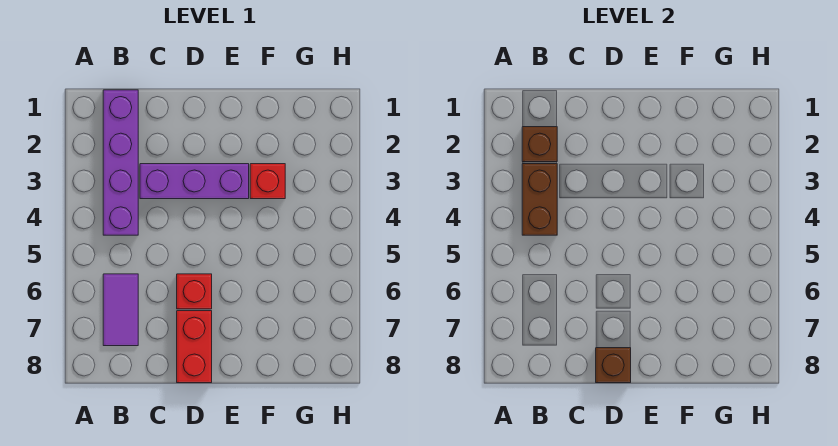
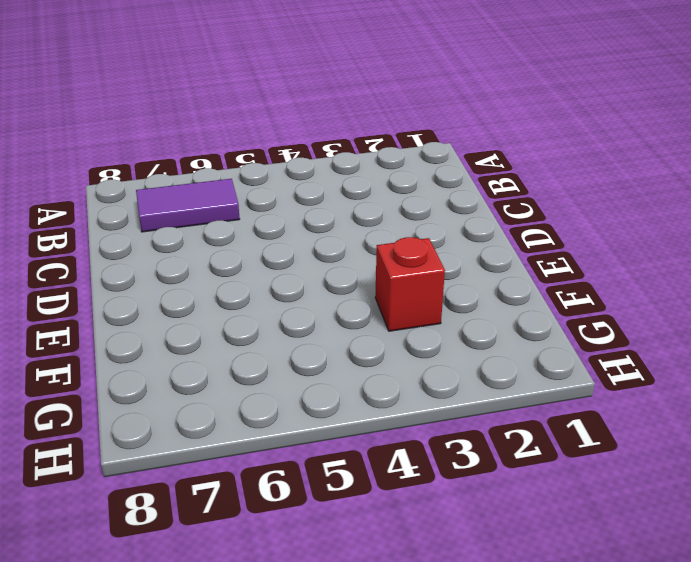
none -> purple brick B1:B4 level 1
none -> purple brick C3:E3 level 1

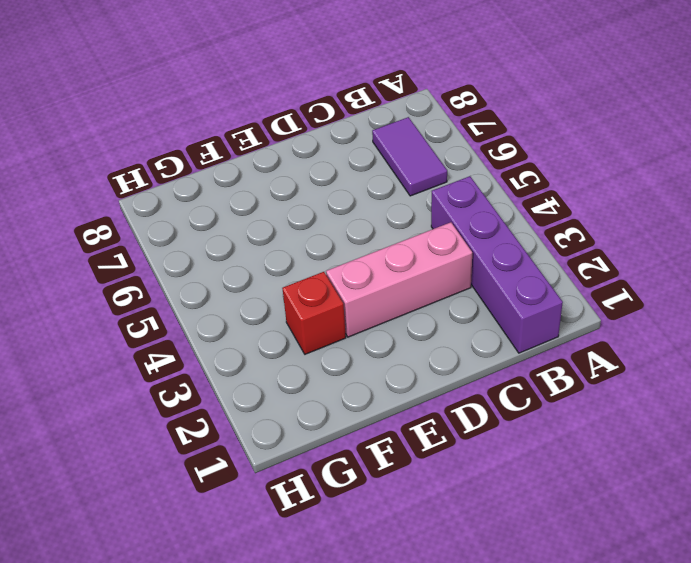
pink brick C3:E3 level 1 -> purple brick C3:E3 level 1
none -> red brick D6 level 1
none -> red brick D7:D8 level 1

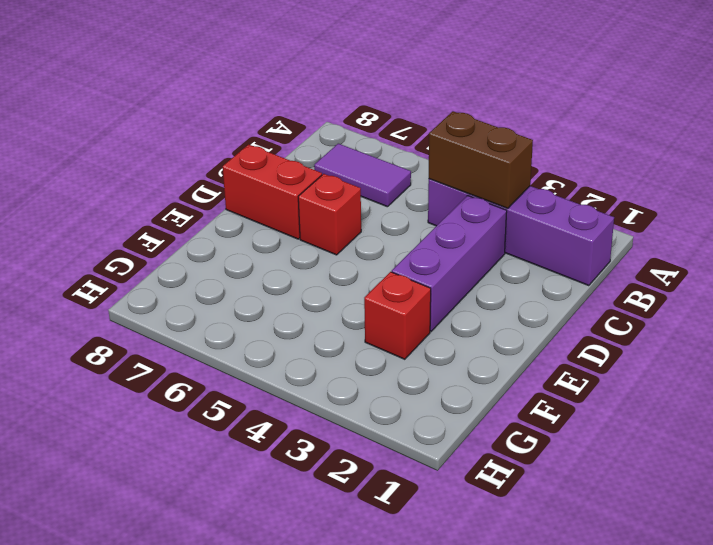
none -> brown brick B2 level 2
none -> brown brick D8 level 2

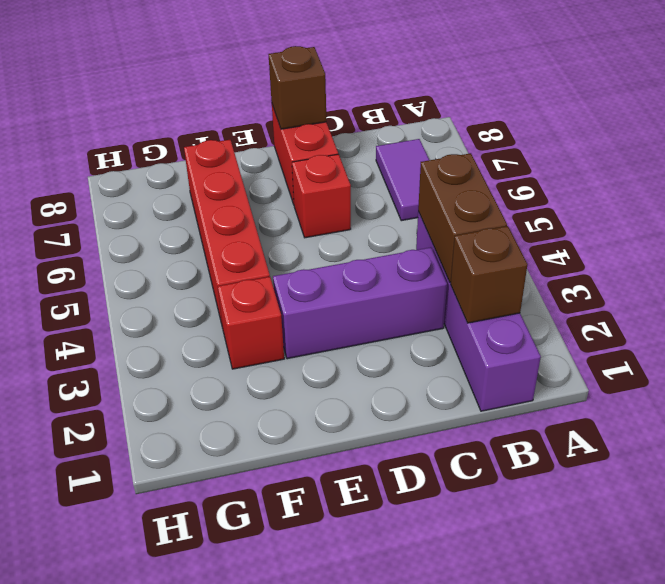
red brick F4:F7 level 1 -> none

